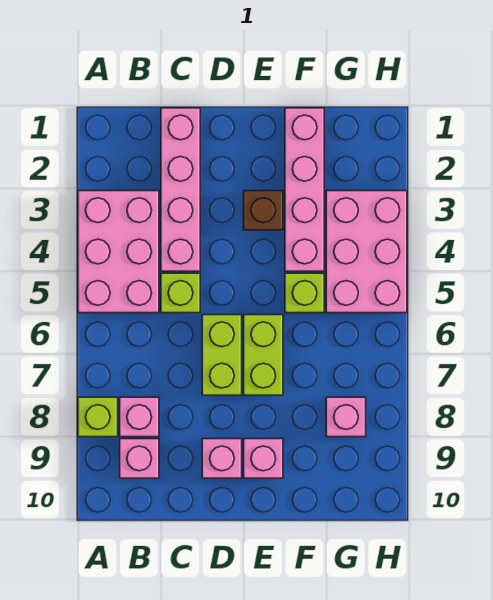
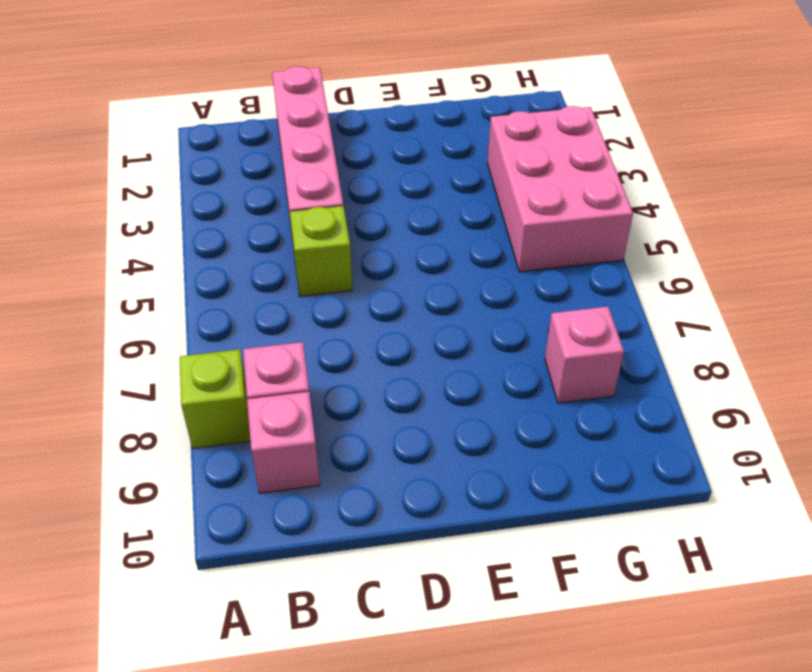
none -> pink brick A3:B5 level 1
none -> lime brick D6:D7 level 1
none -> pink brick D9 level 1

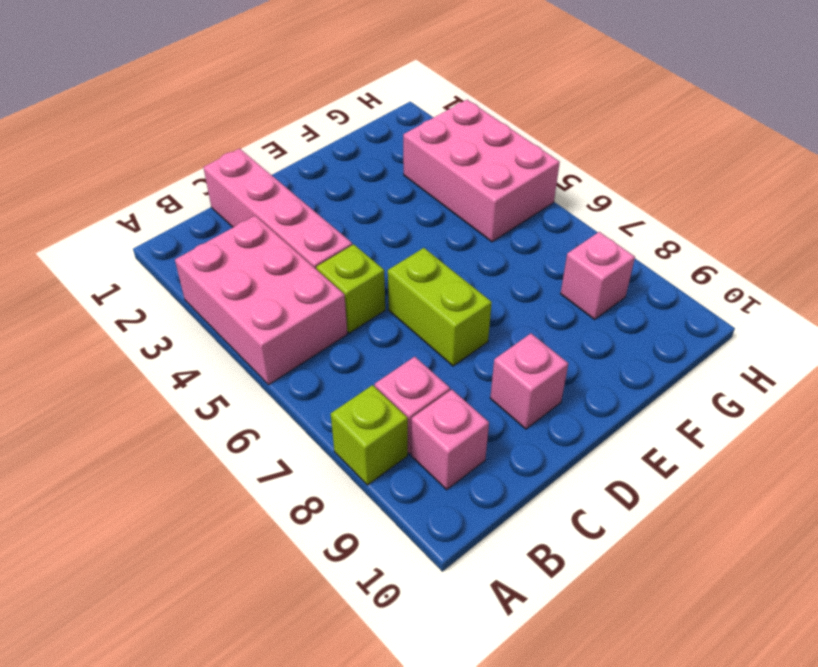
none -> brown brick E3 level 1
none -> lime brick E6:E7 level 1
none -> pink brick E9 level 1

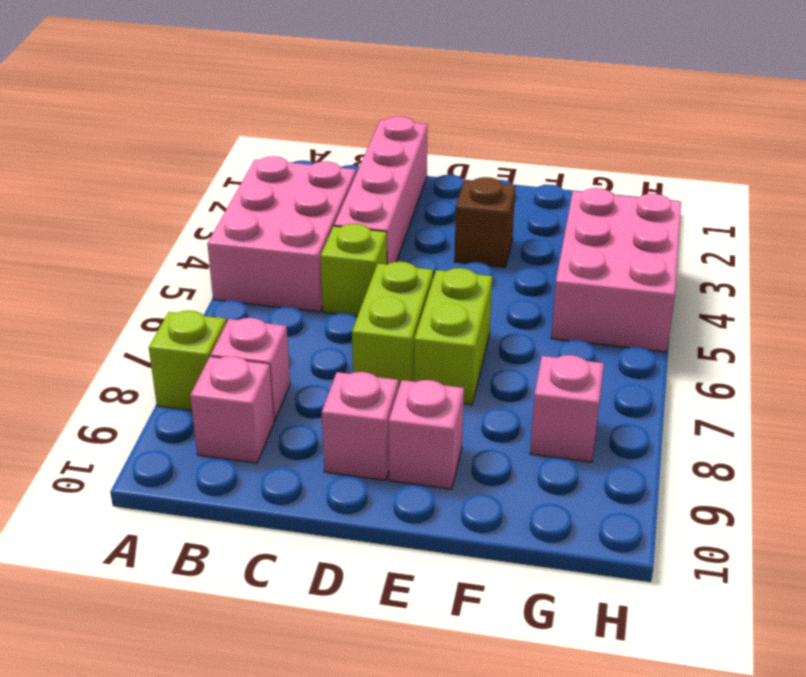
none -> pink brick F1:F4 level 1
none -> lime brick F5 level 1

